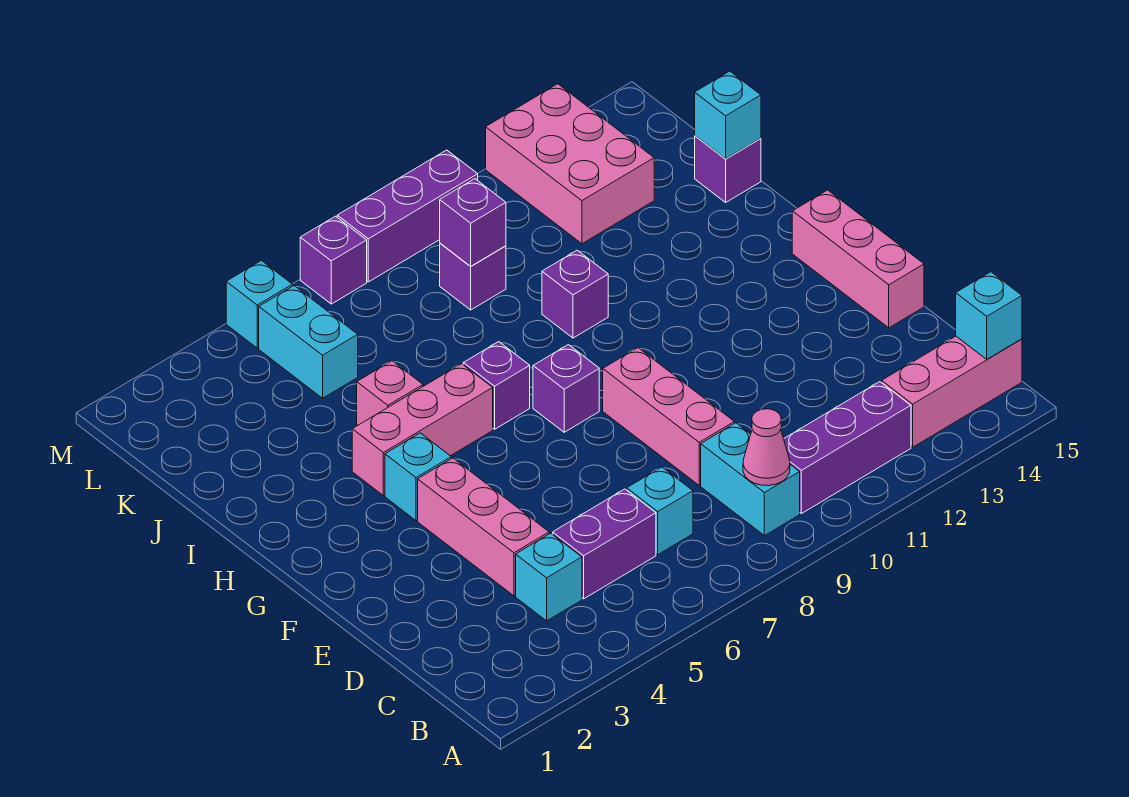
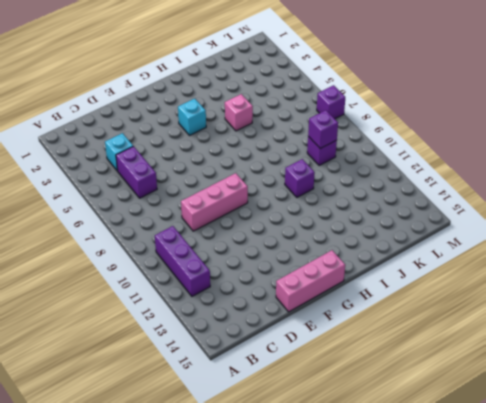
none -> cyan brick B9:C9 level 1
none -> pink brick B13:B15 level 1
none -> cyan brick C7 level 1

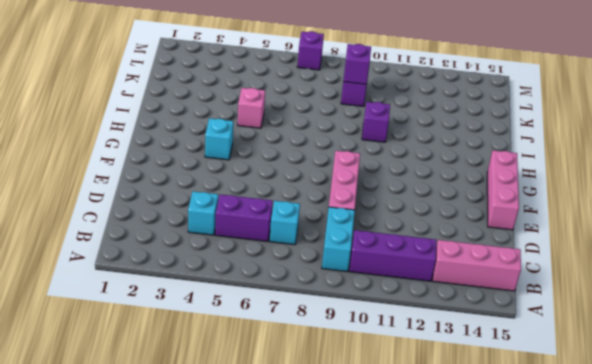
none -> pink brick D4:F4 level 1
none -> purple brick G8 level 1
none -> pink brick H4:H6 level 1

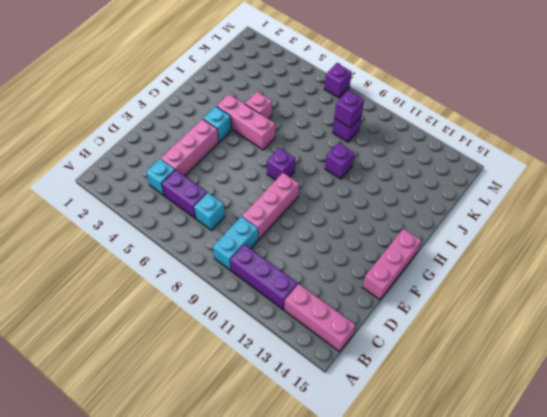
none -> purple brick H7 level 1
none -> purple brick J15 level 1
none -> cyan brick K5:L5 level 1

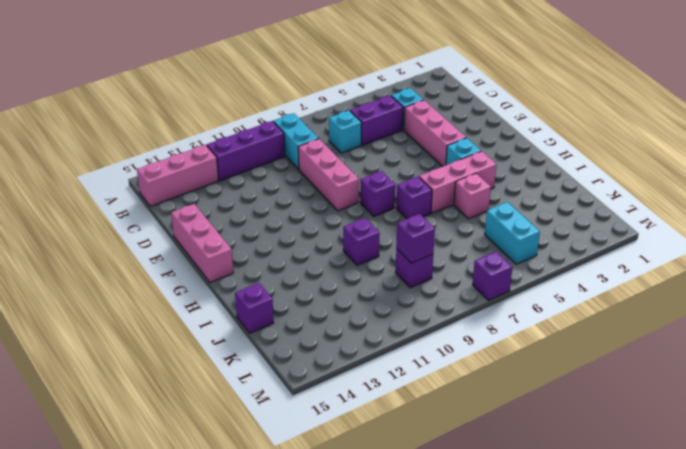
none -> pink brick K12:M13 level 1
none -> cyan brick M5 level 1
none -> purple brick M8:M10 level 1

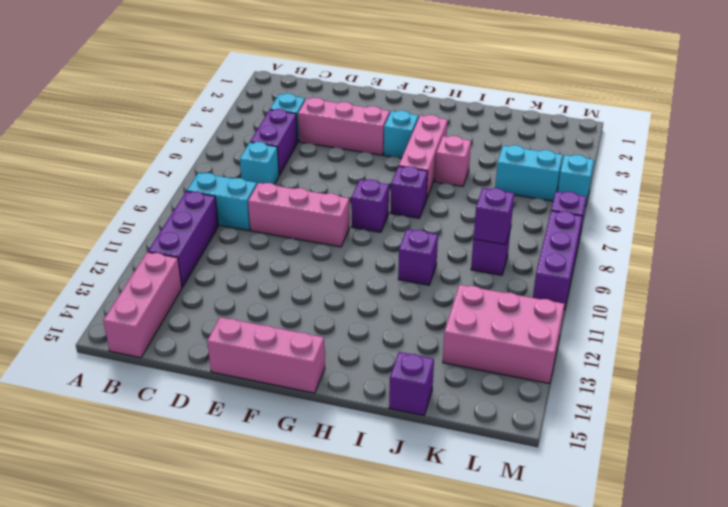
none -> pink cone B9 level 2
none -> cyan brick B15 level 2
none -> cyan brick J15 level 2

